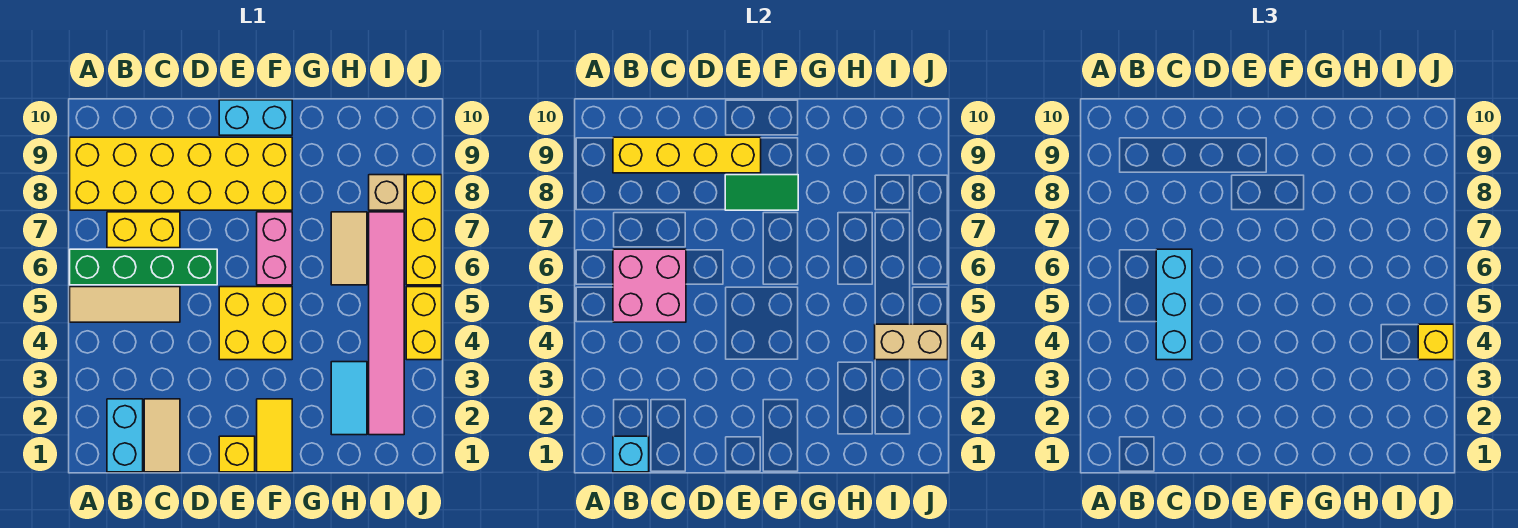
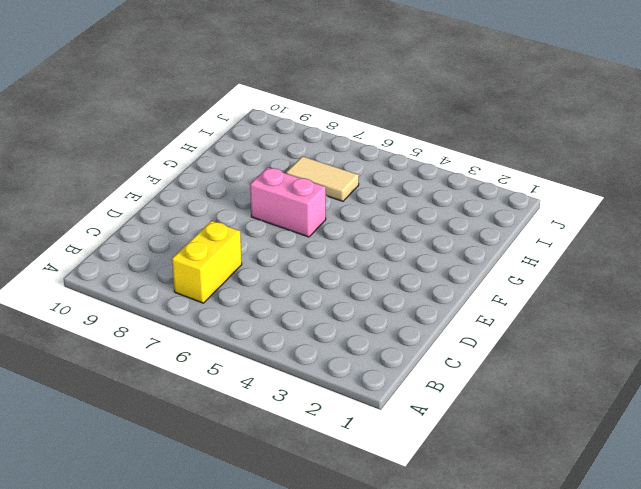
none -> tan tile A5:C5 level 1
none -> green brick A6:D6 level 1
none -> yellow brick A8:F9 level 1

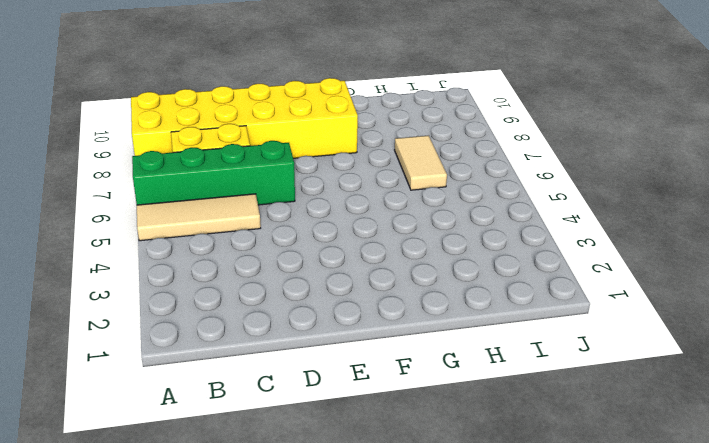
none -> cyan brick B1:B2 level 1
none -> tan tile C1:C2 level 1
none -> yellow brick E1 level 1

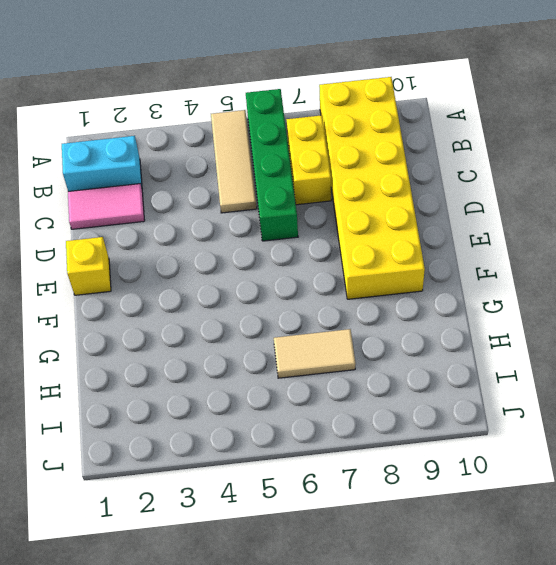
pink tile C1:C2 level 1 -> tan tile C1:C2 level 1
none -> yellow brick E4:F5 level 1
none -> cyan brick E10:F10 level 1
none -> yellow tile F1:F2 level 1

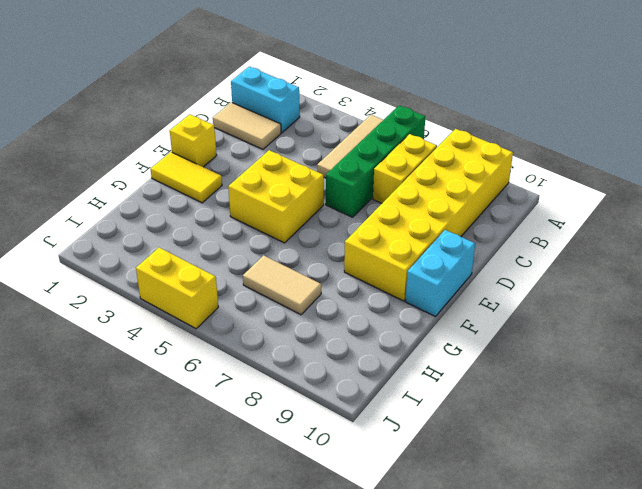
none -> pink brick F6:F7 level 1
none -> cyan tile H2:H3 level 1
none -> pink tile I2:I7 level 1

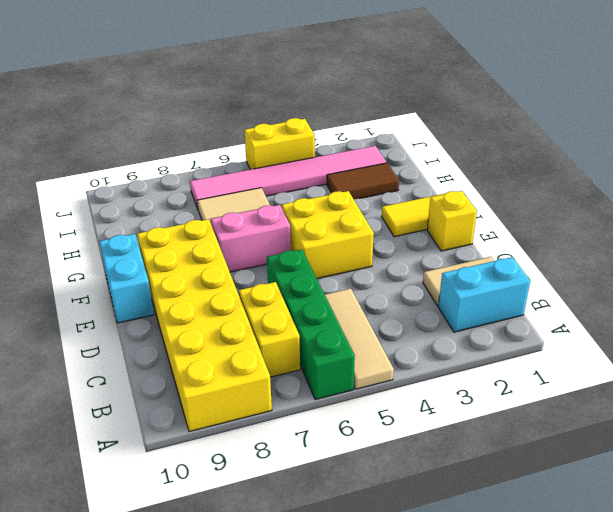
brown tile H2:H3 level 1 -> cyan tile H2:H3 level 1
none -> tan brick I8 level 1
none -> yellow brick J6:J8 level 1
none -> cyan brick B1 level 2

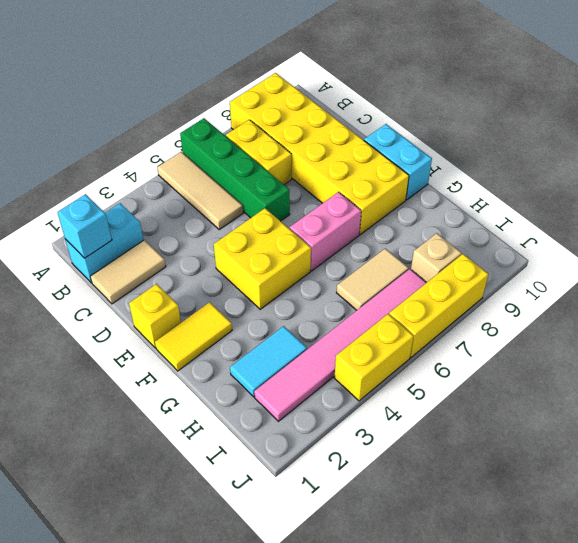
none -> pink brick B5:C6 level 2
none -> yellow brick B9:E9 level 2
none -> green tile E8:F8 level 2

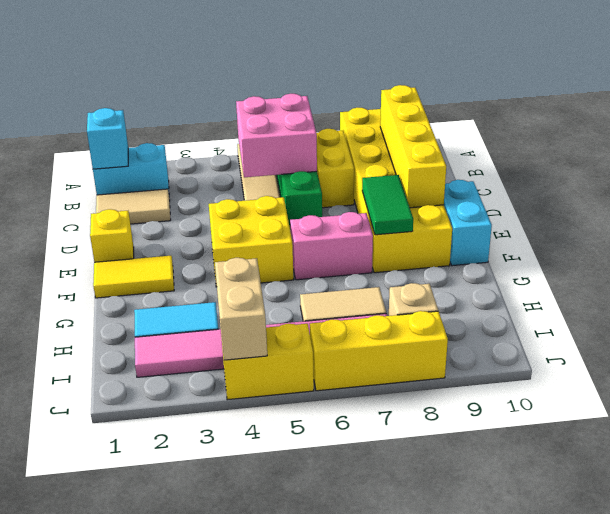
none -> cyan brick C4:C6 level 3
none -> yellow brick J4 level 3

